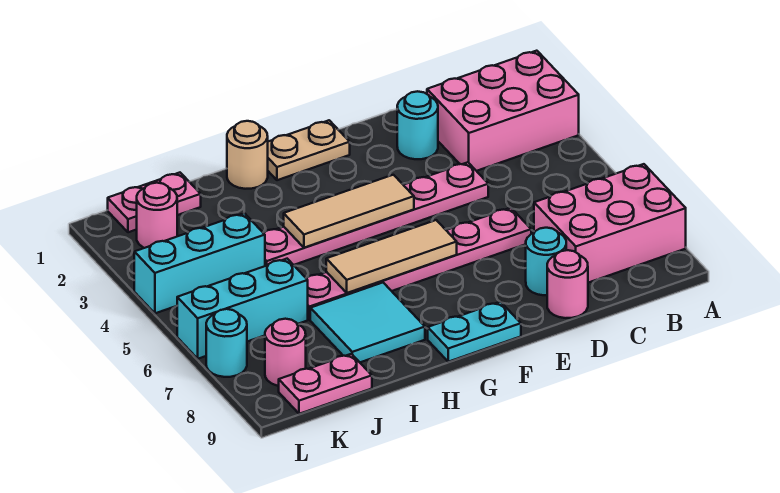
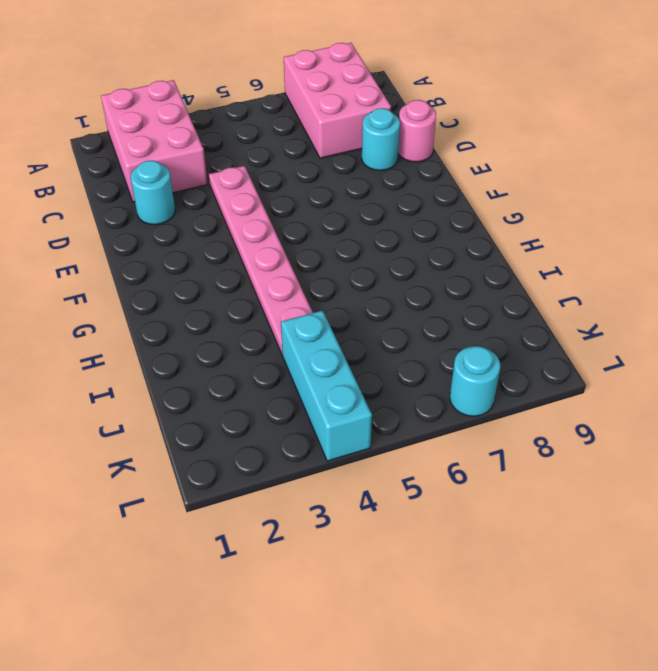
none -> pink plate D6:I6 level 1
none -> tan plate F1:G1 level 1
none -> cyan plate F9:G9 level 1

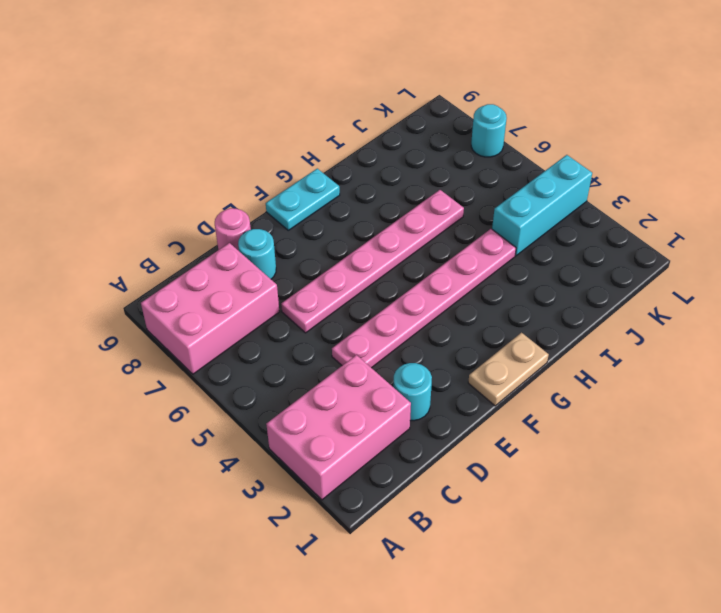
none -> tan round brick H1 level 1
none -> cyan tile H7:I8 level 1
none -> pink plate J1:K1 level 1

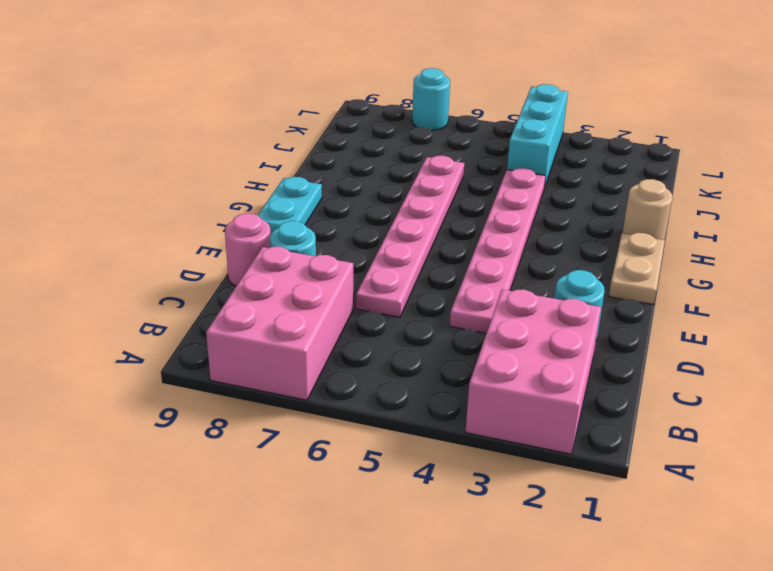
none -> cyan tile H7:I8 level 1
none -> pink plate J1:K1 level 1
none -> cyan brick J6:L6 level 1

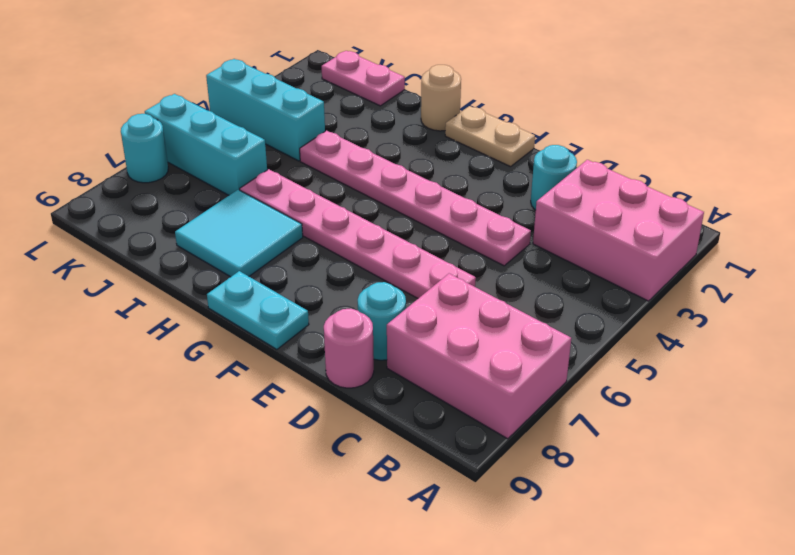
none -> pink plate J9:K9 level 1
none -> pink round brick K2 level 1
none -> pink round brick K8 level 1

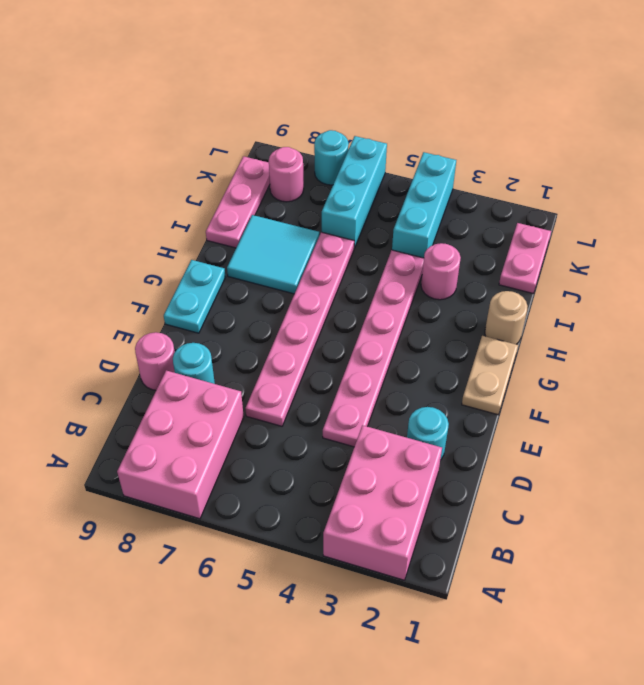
pink round brick I3 level 1 -> pink round brick K2 level 1
pink plate I9:K9 level 1 -> pink plate J9:K9 level 1
none -> tan tile F4:H4 level 2
none -> tan tile F6:H6 level 2

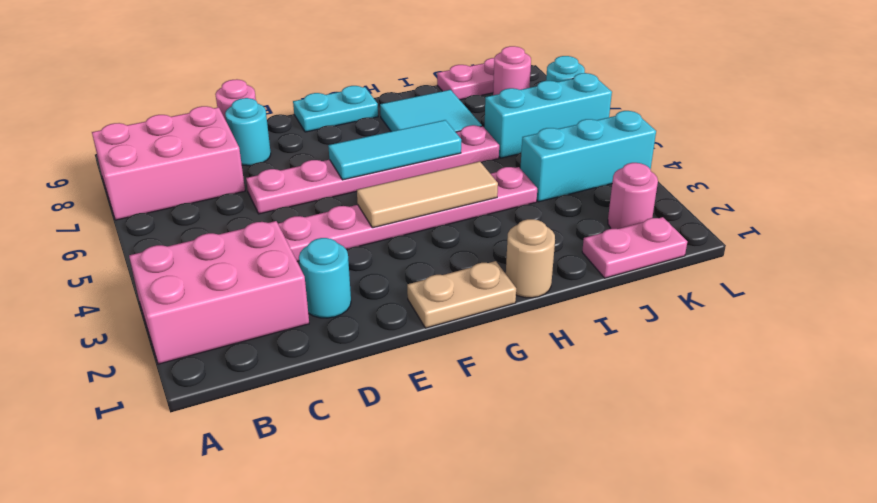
cyan tile F6:H6 level 2 -> tan tile F6:H6 level 2

